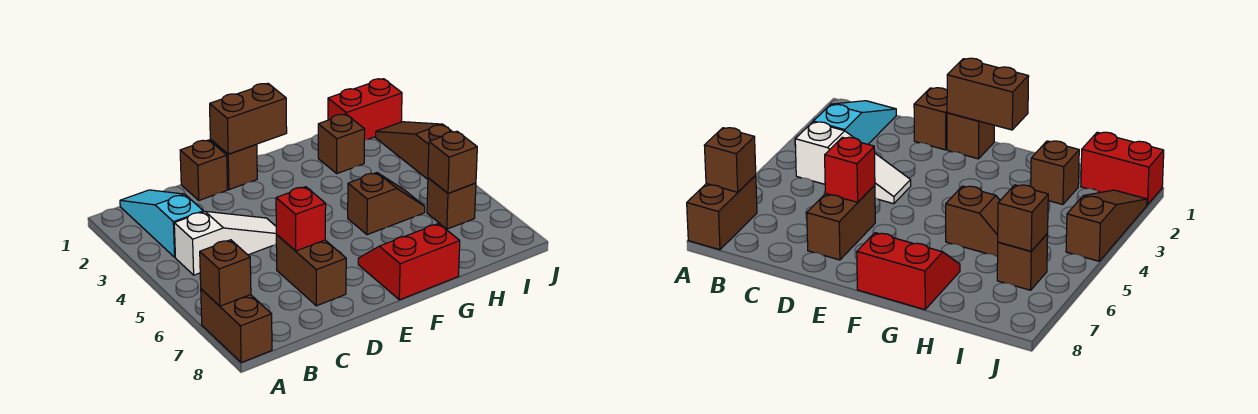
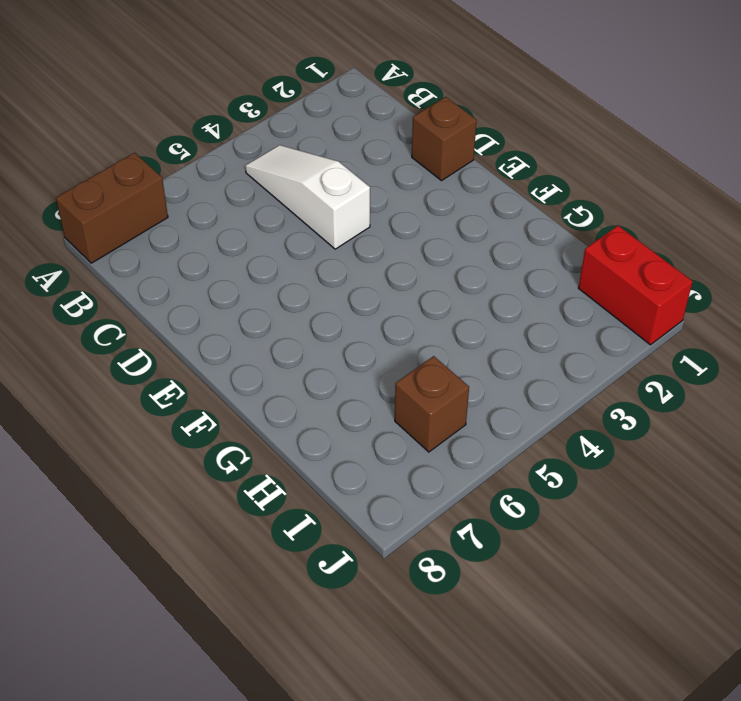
white slope B4:D4 level 1 top D -> white slope B4:D4 level 1 top B
none -> cyan slope B1:B3 level 1 top 3
none -> brown brick D6:D7 level 1
none -> brown brick E1 level 1

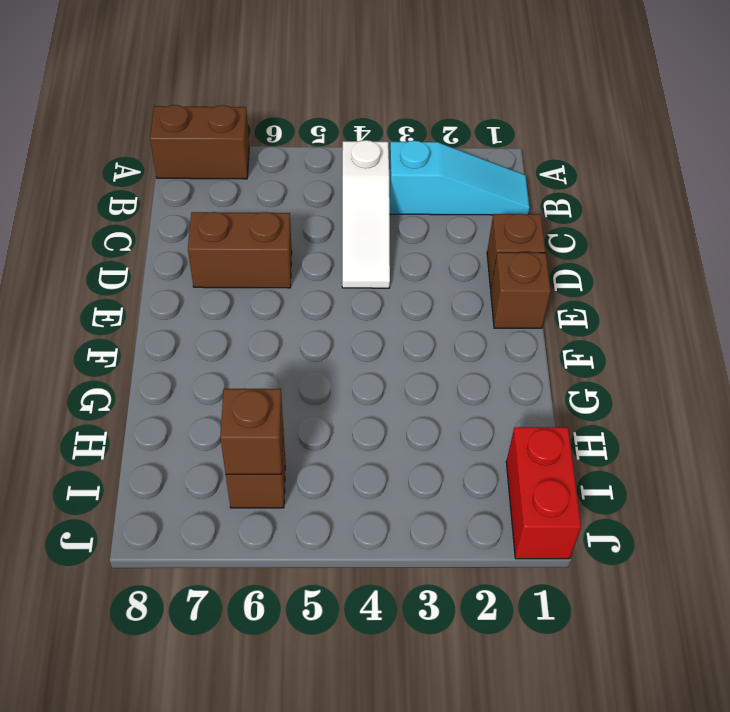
none -> red slope F7:G8 level 1 top 8
none -> brown slope G5:H5 level 1 top G
none -> brown brick H2 level 1

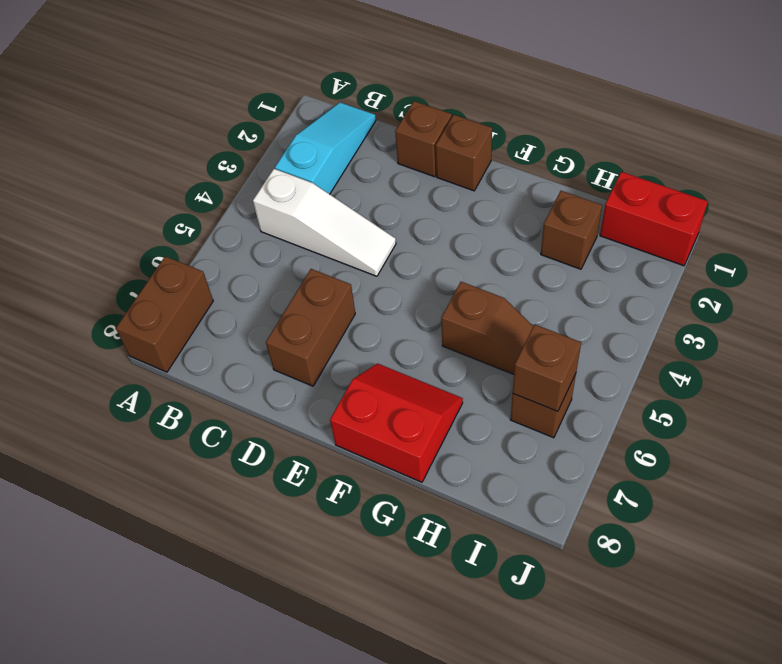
none -> brown slope J2:J4 level 1 top 4
none -> brown brick A7 level 2
none -> red brick D6 level 2

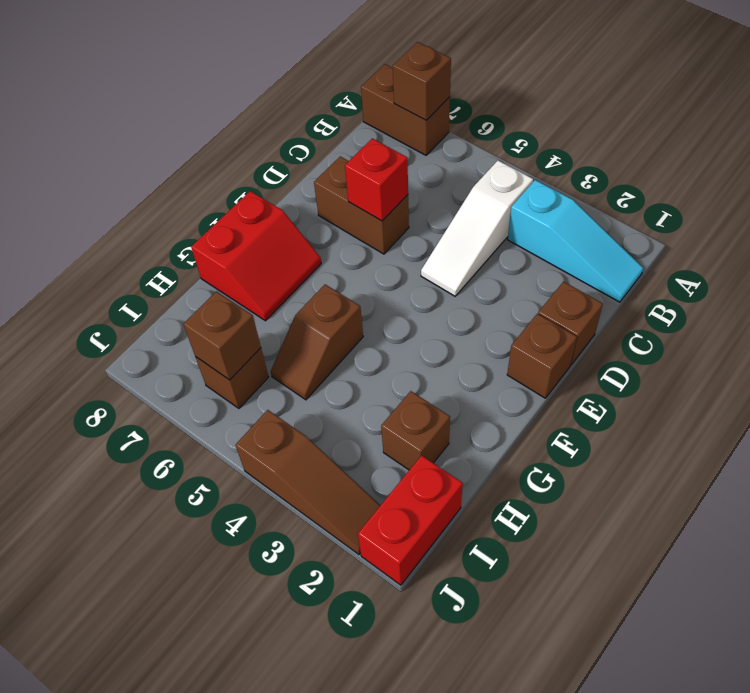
none -> brown brick E1:F1 level 2

